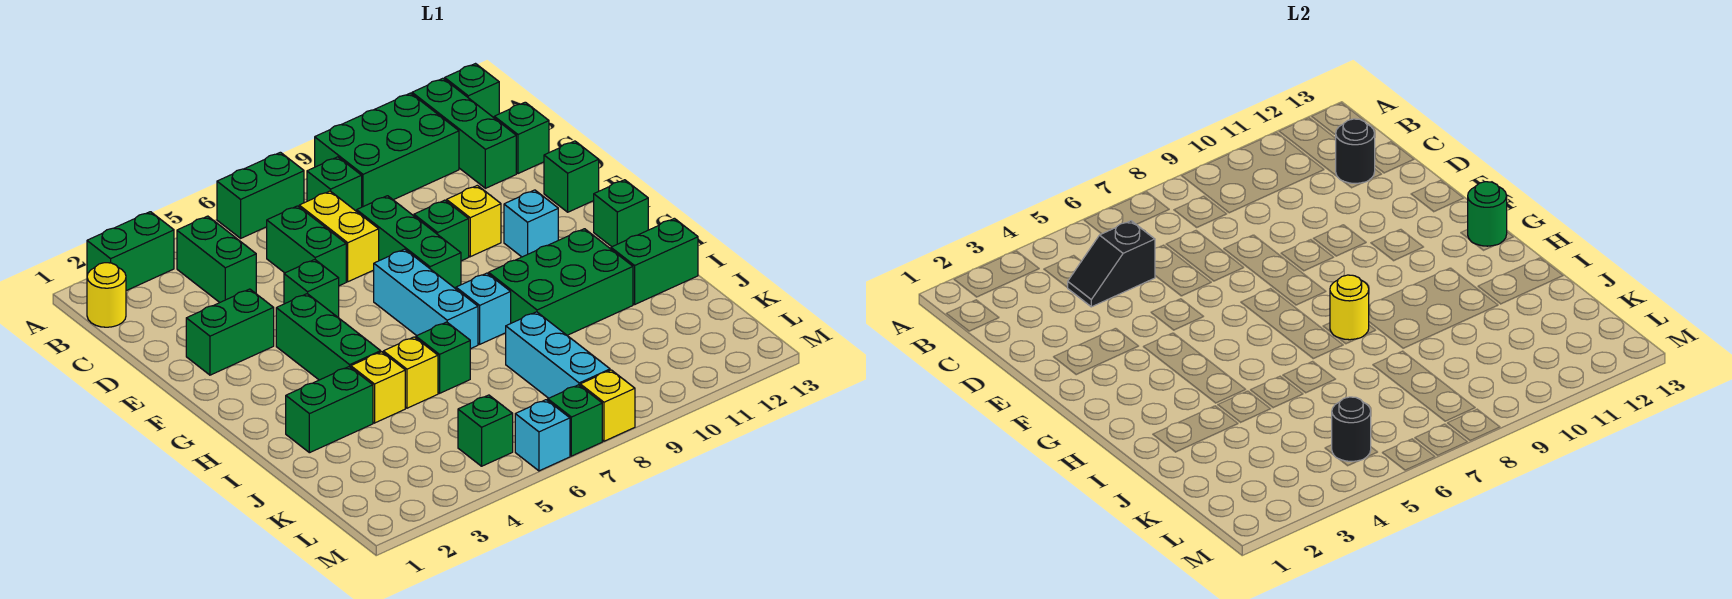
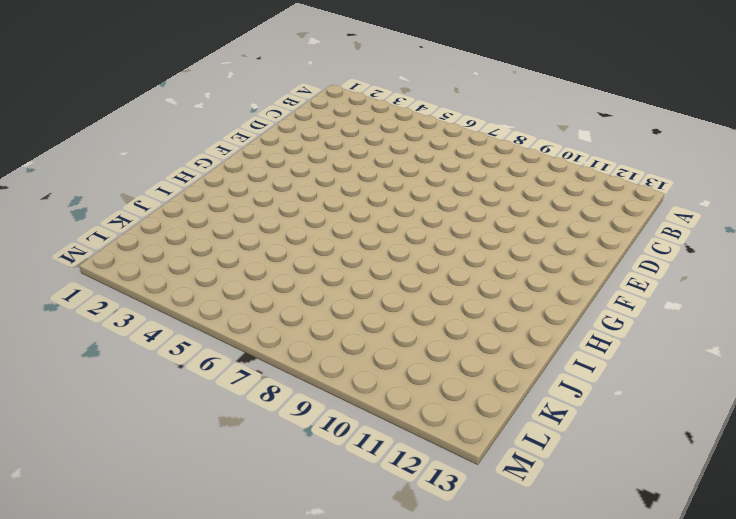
none -> green brick A2:A3 level 1
none -> green brick A6:A7 level 1
none -> green brick A9:B11 level 1
none -> green brick A12:C12 level 1

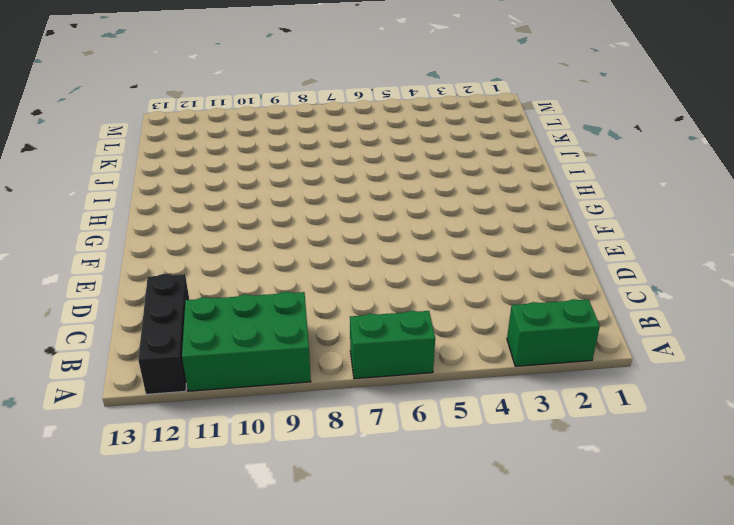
black brick A12:C12 level 1 -> green brick A12:C12 level 1
none -> green brick A13 level 1
none -> yellow round brick B1 level 1
none -> green brick B4:C4 level 1
none -> green brick B8 level 1

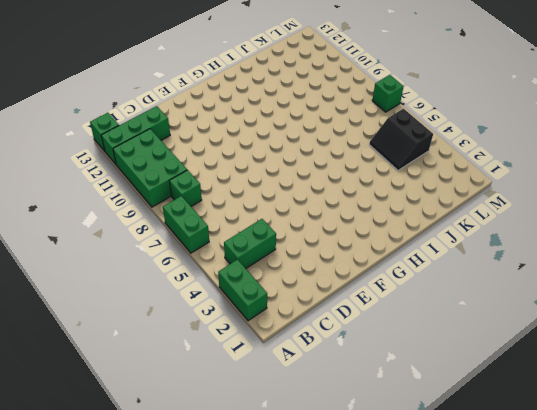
black slope K4:L5 level 1 top L -> green brick L5 level 1
none -> yellow round brick B1 level 1
none -> green brick C6:D6 level 1
none -> yellow brick C7:D7 level 1
none -> green brick C13 level 1

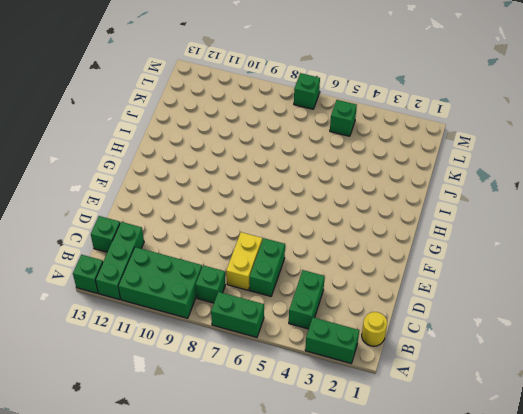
none -> green brick D8:F8 level 1
none -> green brick E2:E3 level 1
none -> green brick E5 level 1
none -> green brick E9 level 1

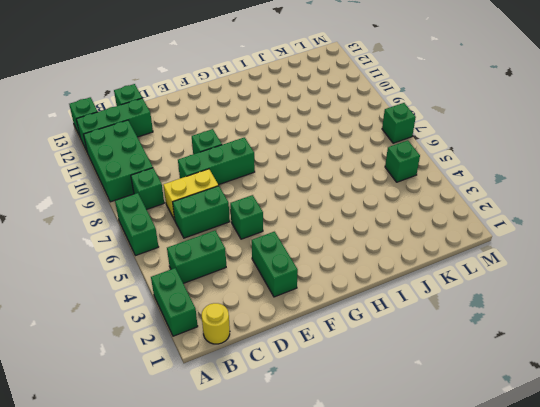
none -> yellow brick E10 level 1
none -> green brick E13 level 1
none -> green brick F4:H4 level 1
none -> cyan brick F7:H7 level 1

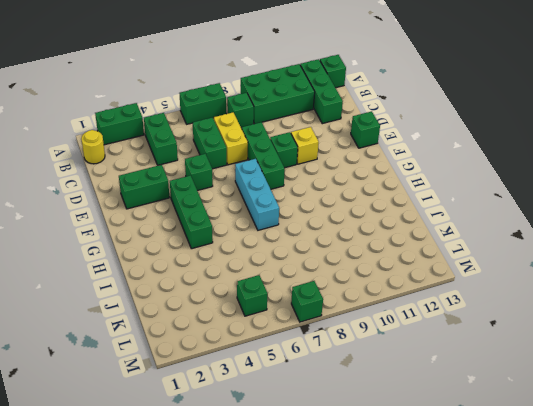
none -> green brick C13 level 1
none -> cyan brick F11 level 1
none -> green brick G13 level 1
none -> cyan brick H8 level 1

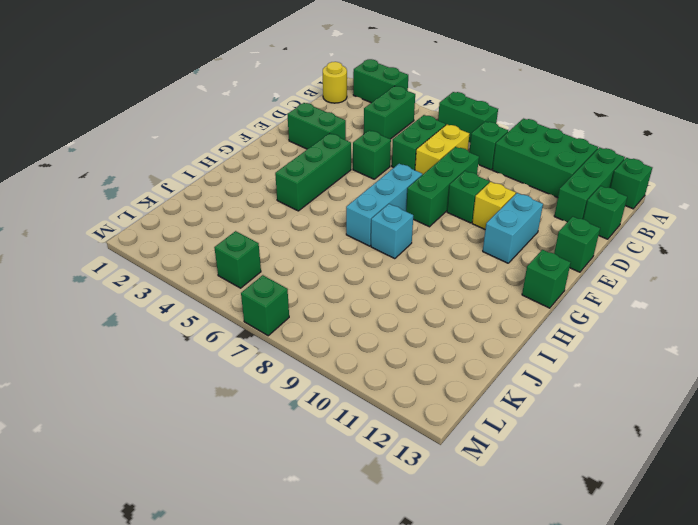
cyan brick E11:F11 level 1 -> cyan brick F11 level 1
none -> green brick H9:I11 level 1
none -> green brick I2:I3 level 1
none -> yellow brick I4 level 1
none -> yellow brick I5 level 1

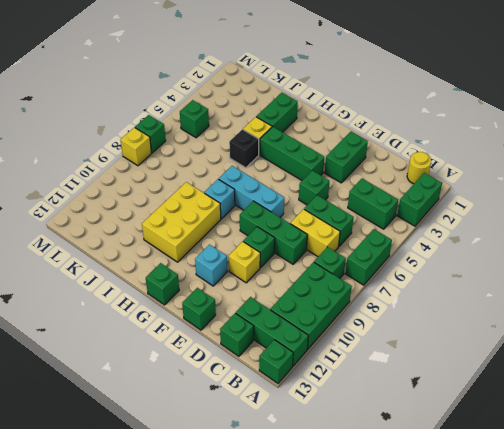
yellow brick H9:I11 level 1 -> green brick H9:I11 level 1
black brick I5 level 1 -> yellow brick I5 level 1
none -> green brick I6 level 1
none -> green brick I12:I13 level 1
none -> cyan brick J8:L8 level 1
none -> cyan brick M6 level 1

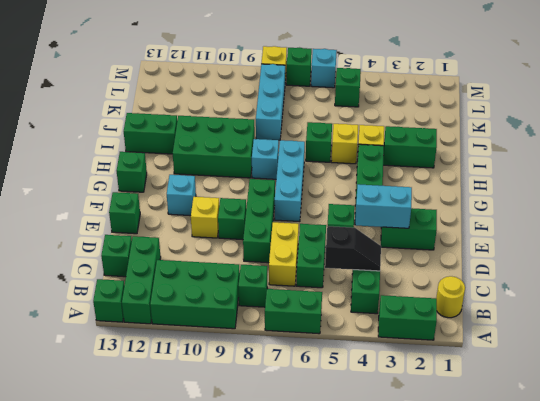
cyan brick E3:E4 level 2 -> none
none -> black round brick C12 level 2
none -> green round brick G13 level 2
none -> yellow round brick H8 level 2
none -> black round brick L5 level 2

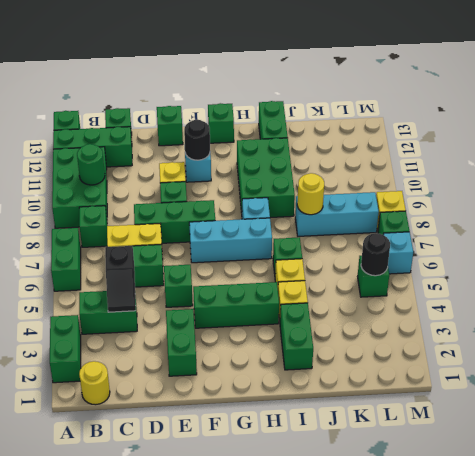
green round brick B10 level 2 -> green round brick G13 level 2
black round brick F11 level 2 -> black round brick C12 level 2
yellow round brick J8 level 2 -> yellow round brick H8 level 2

